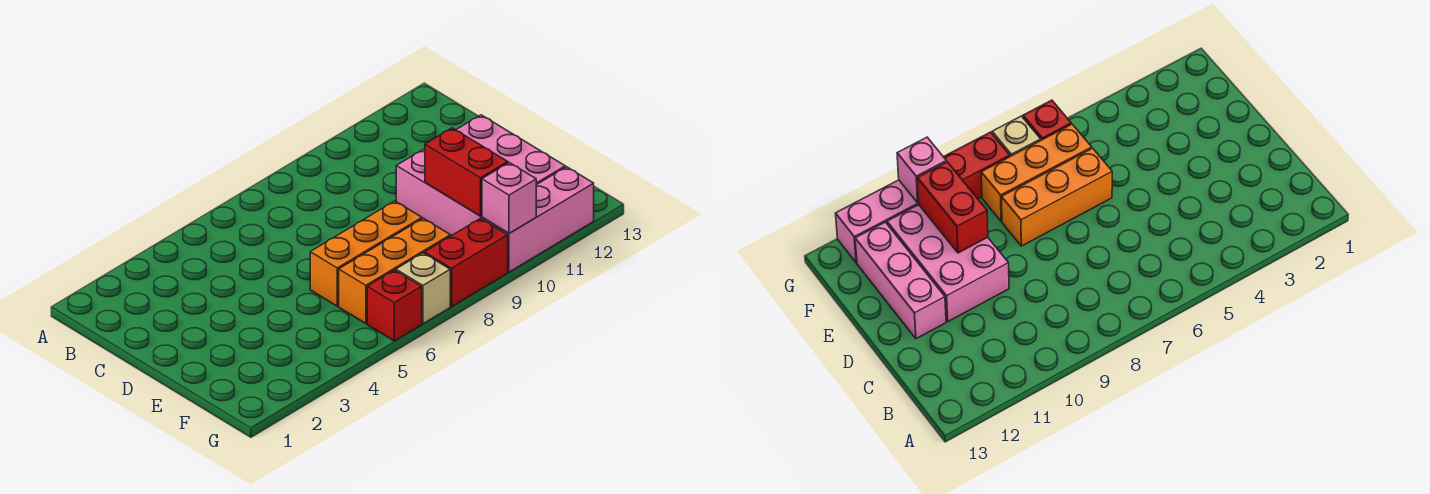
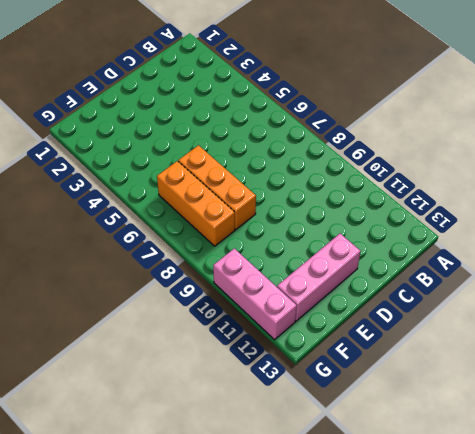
none -> pink brick D10:F11 level 1
none -> red brick G6 level 1

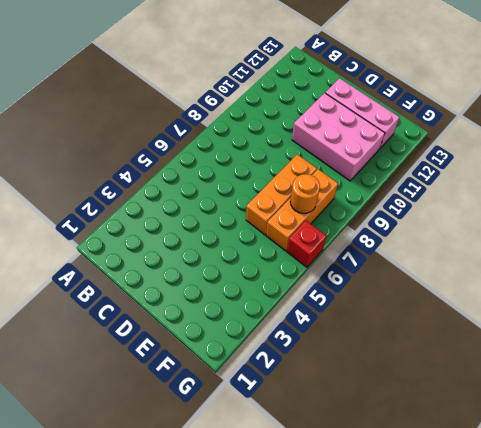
orange round brick F7 level 2 -> none
none -> tan brick G7 level 1
none -> red brick G8:G9 level 1

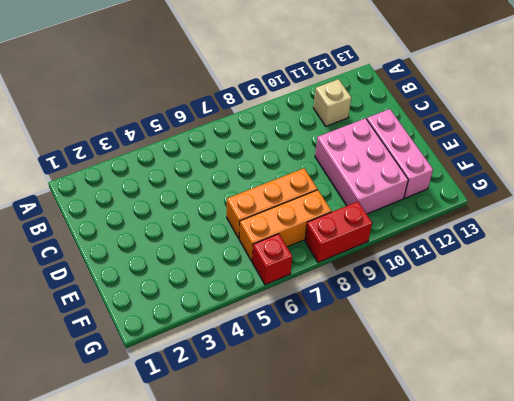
tan brick B11 level 1 -> tan brick G7 level 1
none -> pink brick G10:G12 level 1
none -> red brick E10:F10 level 2

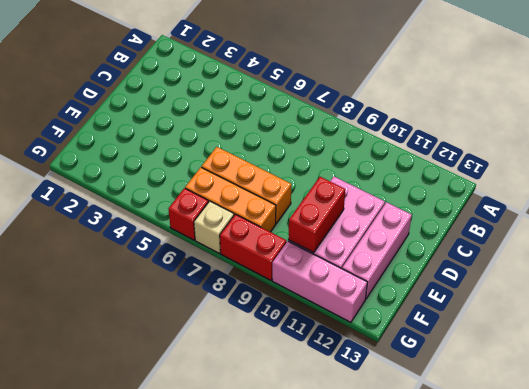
none -> pink brick G10 level 2

